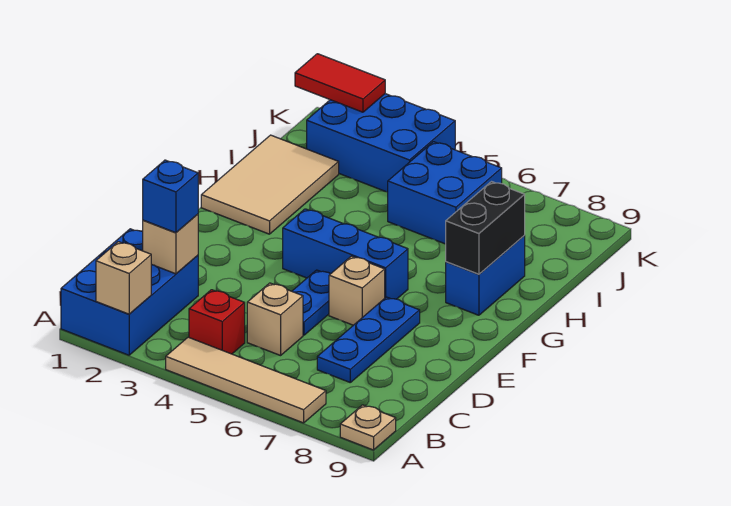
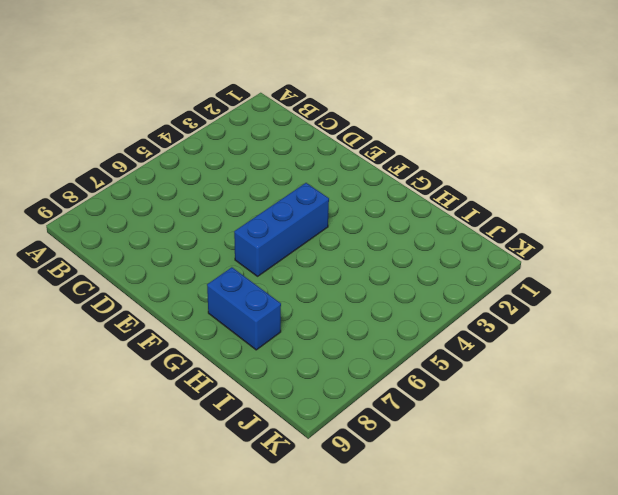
none -> blue brick A1:C2 level 1
none -> tan tile A4:A7 level 1
none -> tan plate A9 level 1

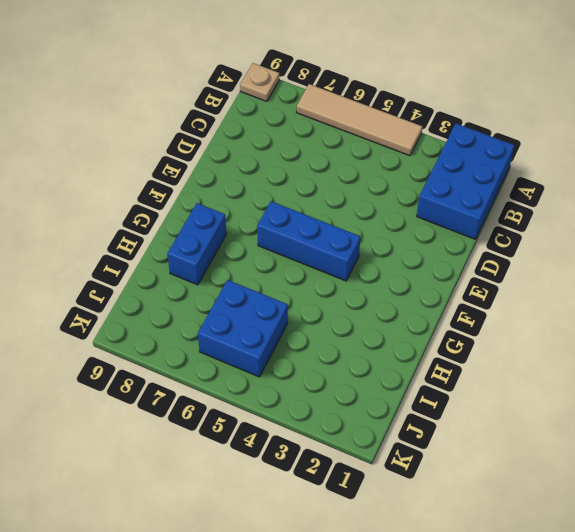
none -> red brick B4 level 1
none -> tan brick C5 level 1
none -> blue plate C7:E7 level 1

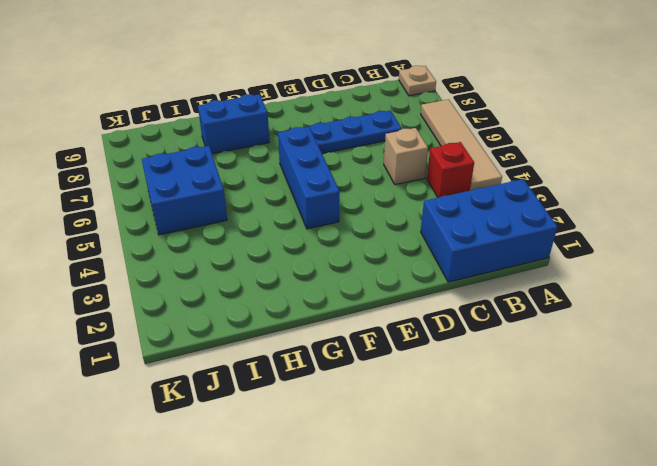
none -> blue plate D5:E5 level 1
none -> tan brick E6 level 1
none -> tan tile G1:I2 level 1

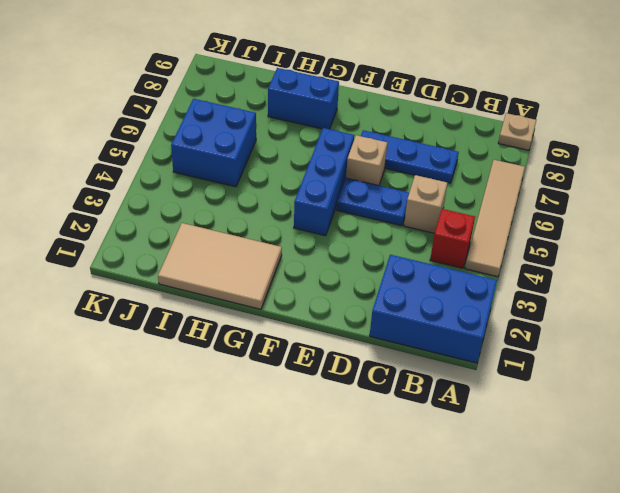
none -> blue brick J2:K4 level 1
none -> tan brick A2 level 2
none -> tan brick C2 level 2

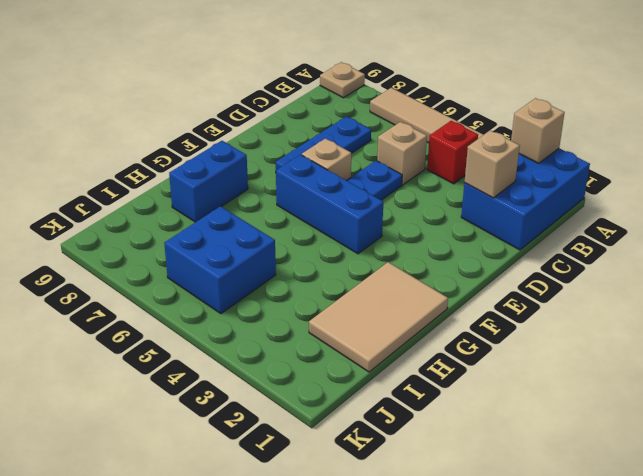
none -> blue brick J2:K4 level 1
none -> black brick G8:H8 level 2
none -> red tile K1:K2 level 2

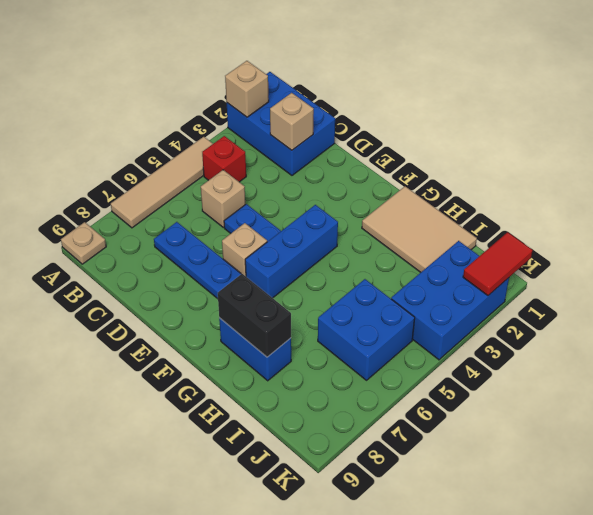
none -> blue brick C2 level 3

